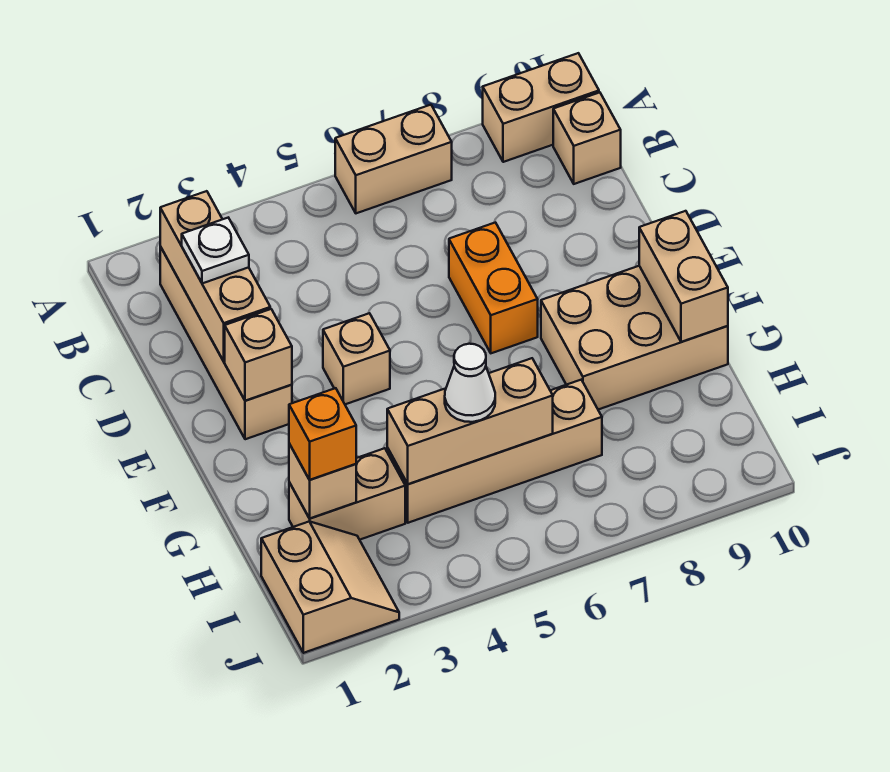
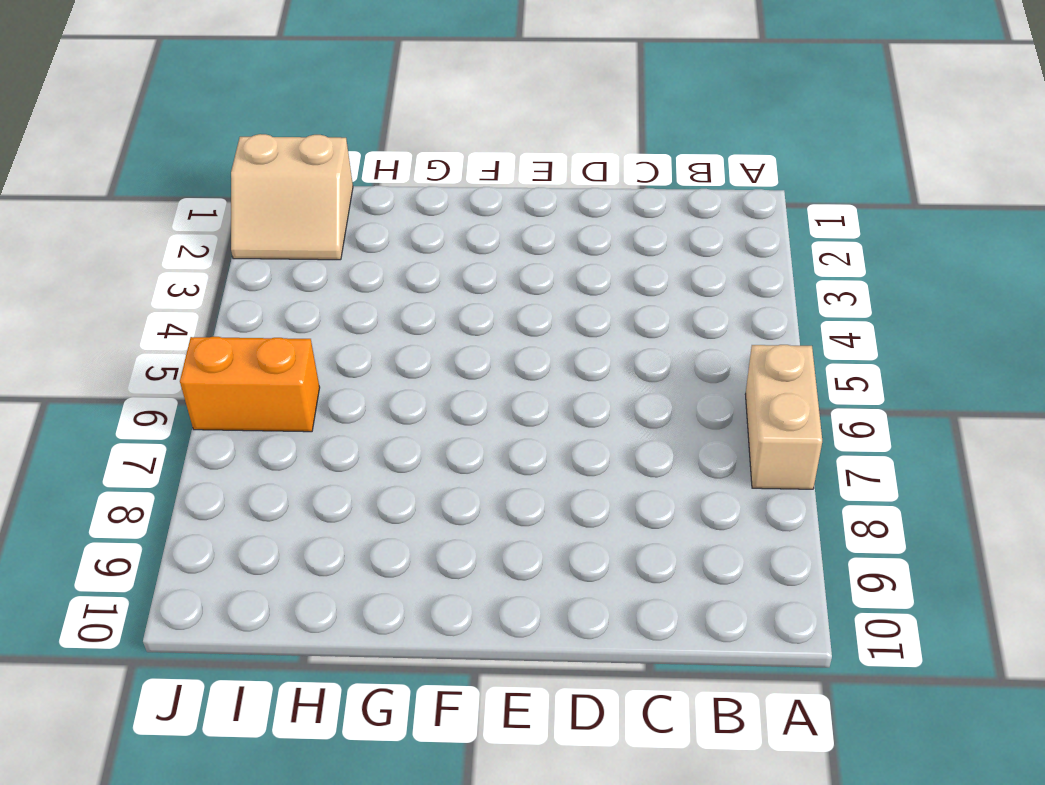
orange brick I6:J6 level 1 -> orange brick D7:E7 level 1
none -> tan brick A9:A10 level 1
none -> tan brick B2:E2 level 1
none -> tan brick B10 level 1

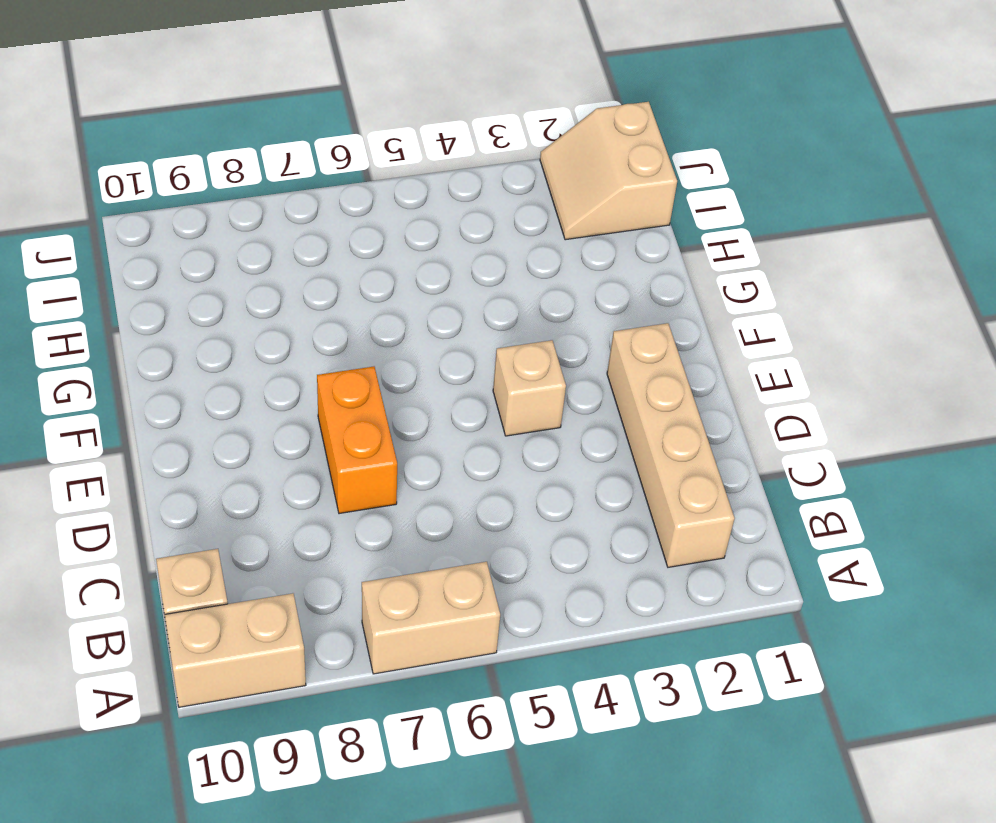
none -> tan brick F8:G10 level 1
none -> tan brick H2:H3 level 1
none -> tan brick H4:H7 level 1

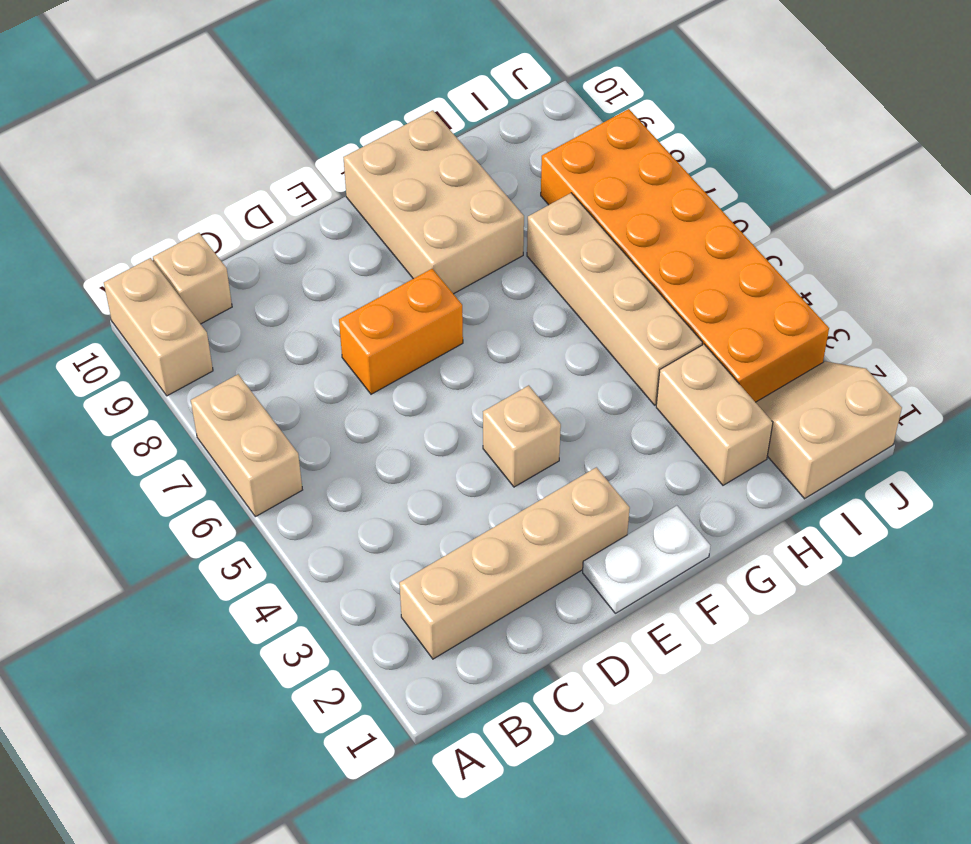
white plate E1:F1 level 1 -> none
orange brick I3:J8 level 1 -> none
none -> tan brick B2:D2 level 2
none -> tan brick E2 level 2
none -> tan brick F10:G10 level 2

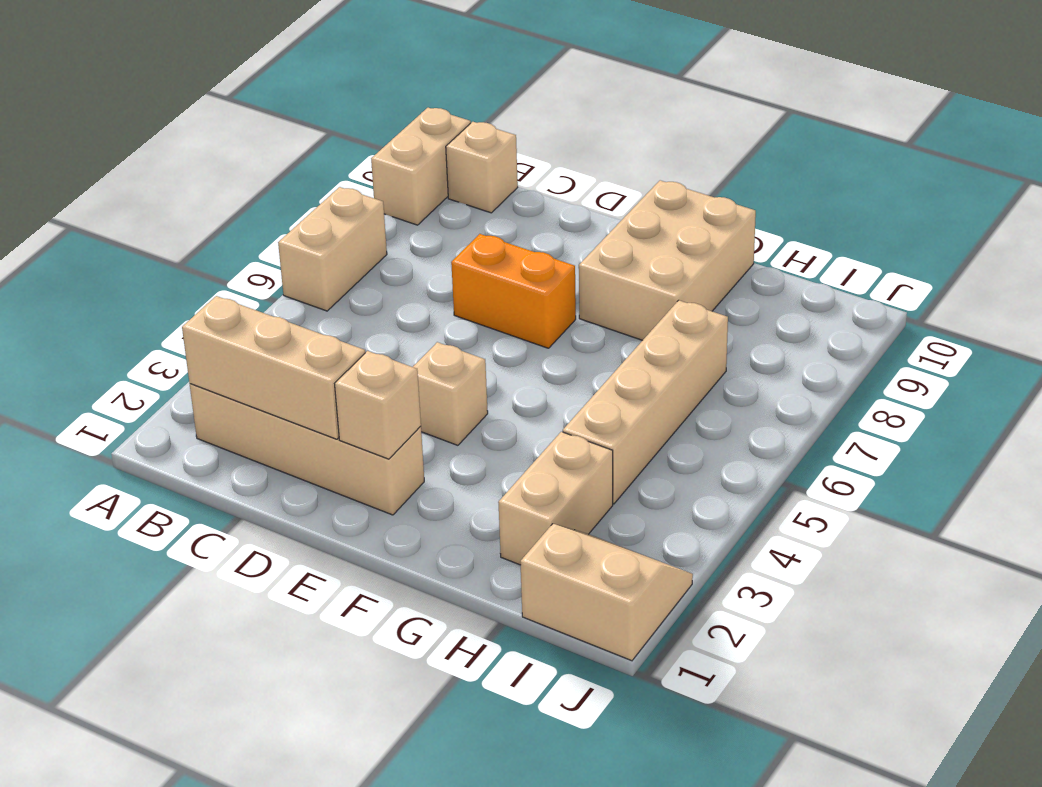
none -> tan brick F10:G10 level 2
none -> tan brick H2 level 2
none -> tan brick H4:H6 level 2

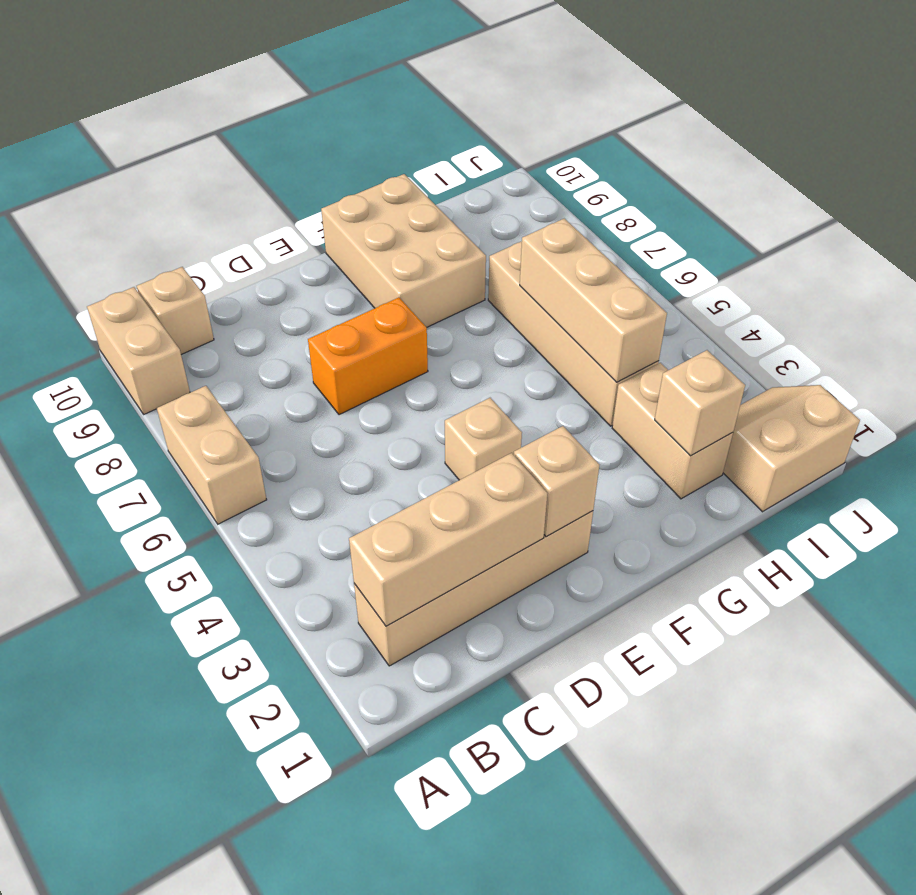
none -> tan brick F10:G10 level 2
none -> white plate C2 level 3
none -> orange brick H2 level 3

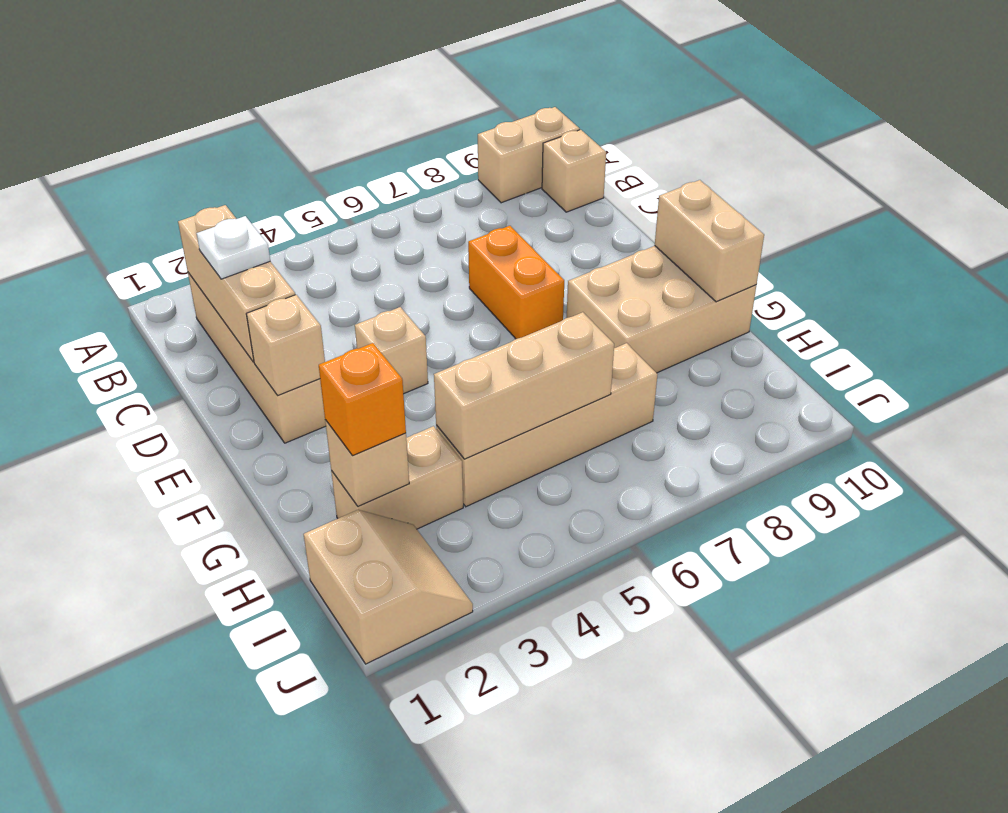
none -> tan brick A6:A7 level 1
none -> white cone H5 level 3

